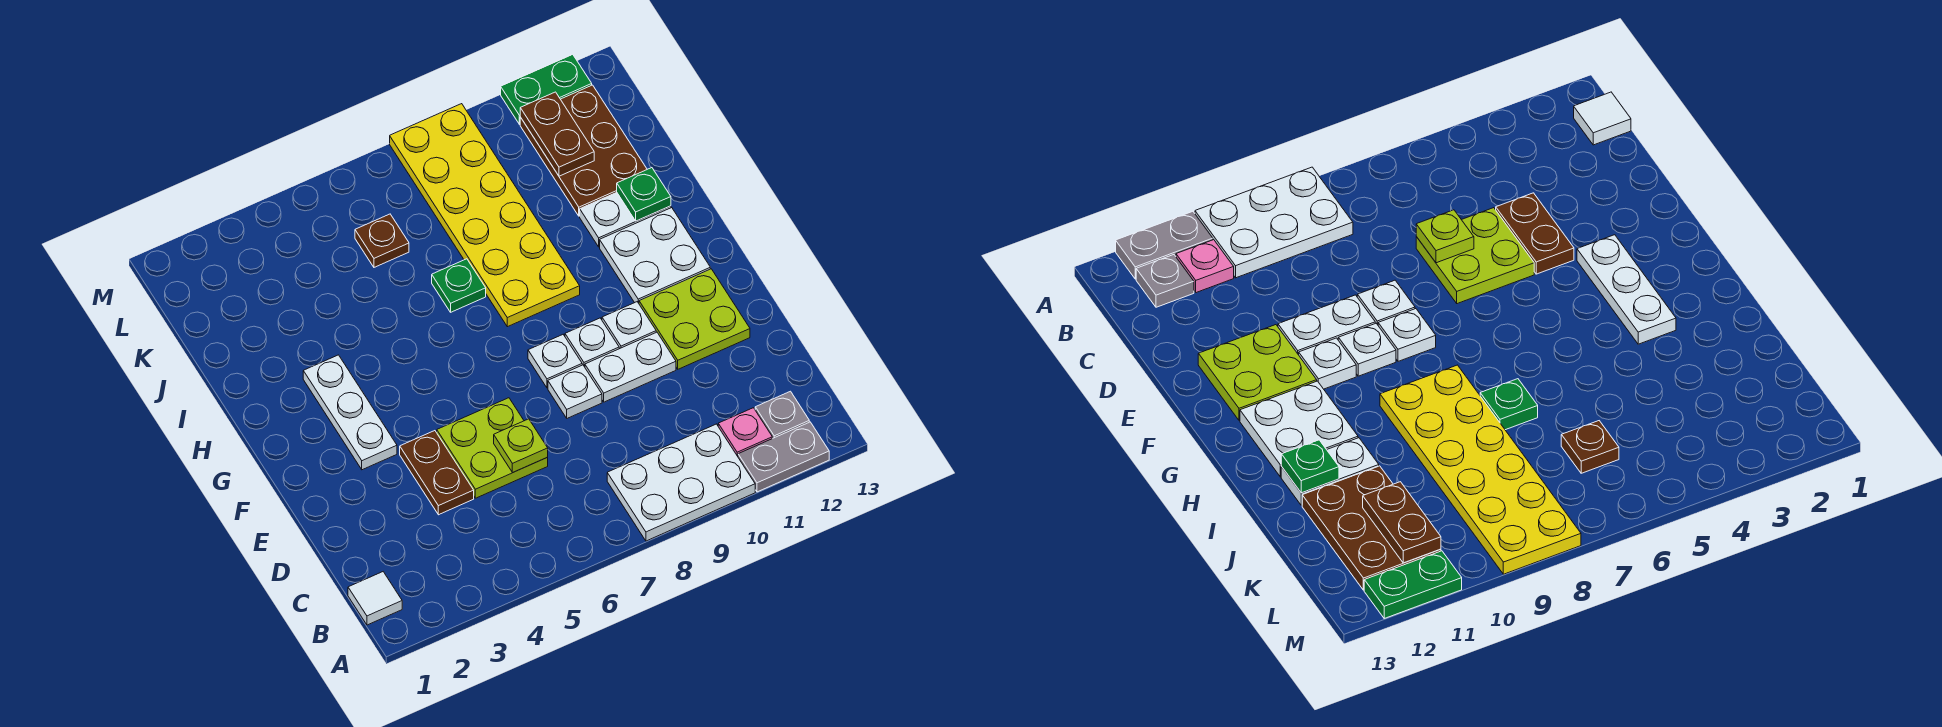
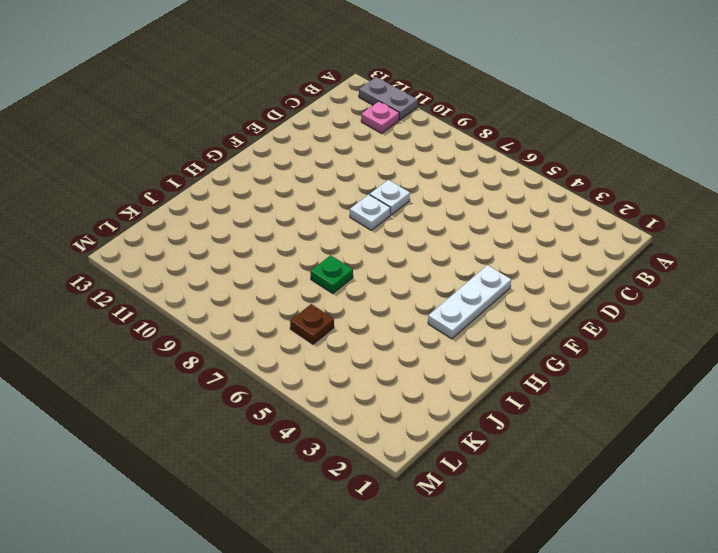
none -> white plate A8:B10 level 1
none -> white tile B1 level 1
none -> grey plate B12 level 1

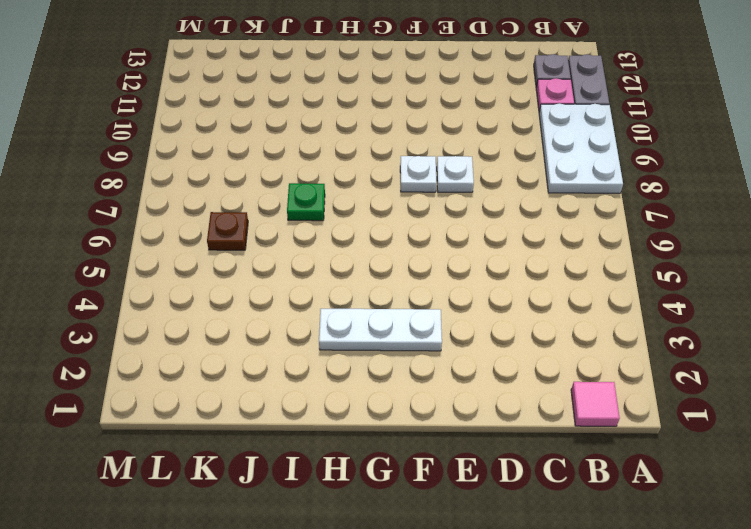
pink tile B1 level 1 -> white tile B1 level 1
none -> brown plate D4:E4 level 1
none -> lime plate D5:E6 level 1
none -> white plate E9:E10 level 1

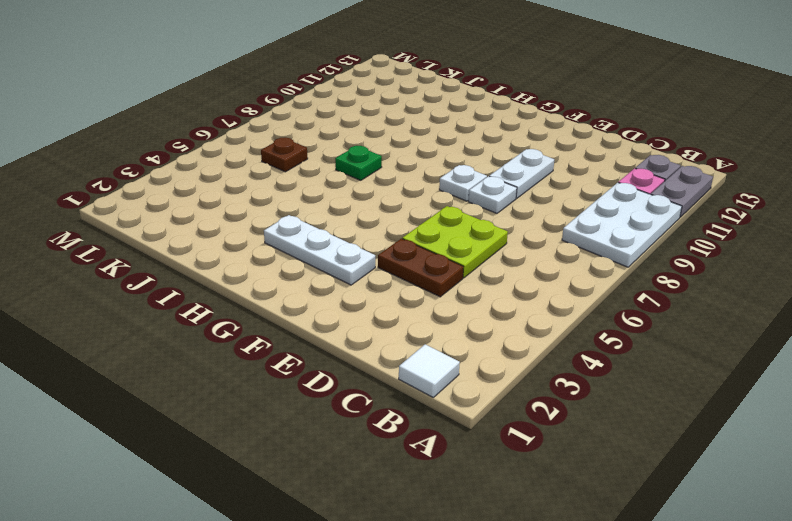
none -> lime plate E11:F12 level 1
none -> white plate F9 level 1
none -> white plate F10 level 1

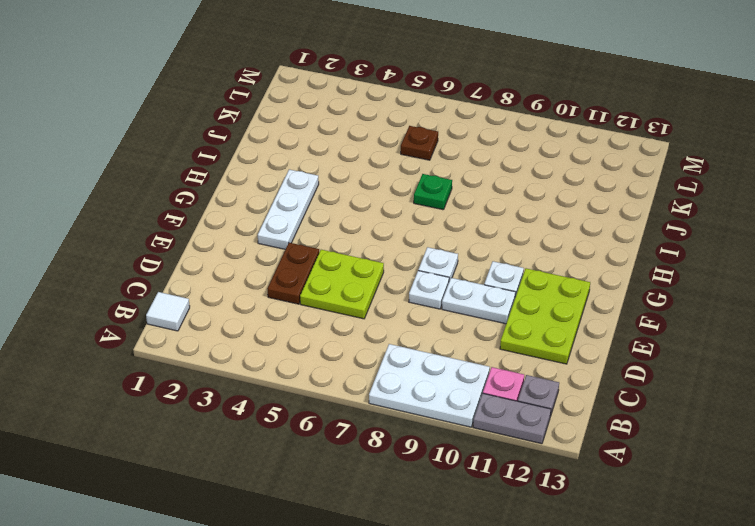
lime plate D11:F12 level 1 -> lime plate E11:F12 level 1
none -> white plate F9 level 1
none -> white plate G11:H12 level 1
none -> yellow plate H8:M9 level 1

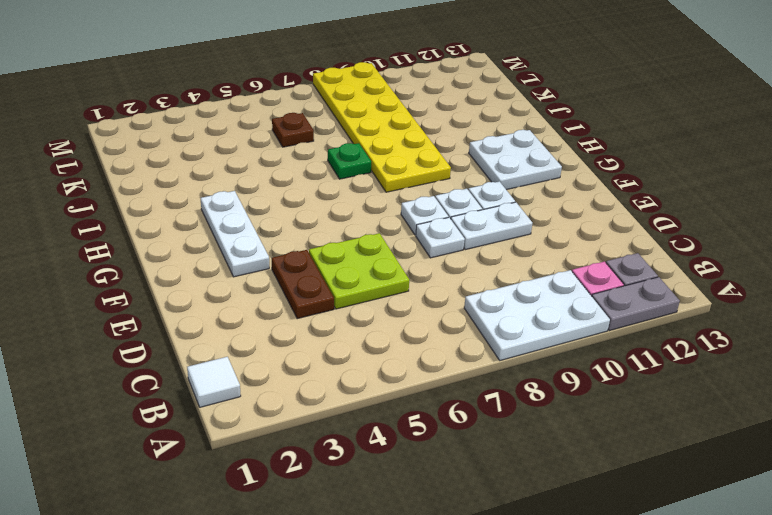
none -> lime plate E11:F12 level 1
none -> white plate I11:I12 level 1
none -> brown plate J11:L12 level 1

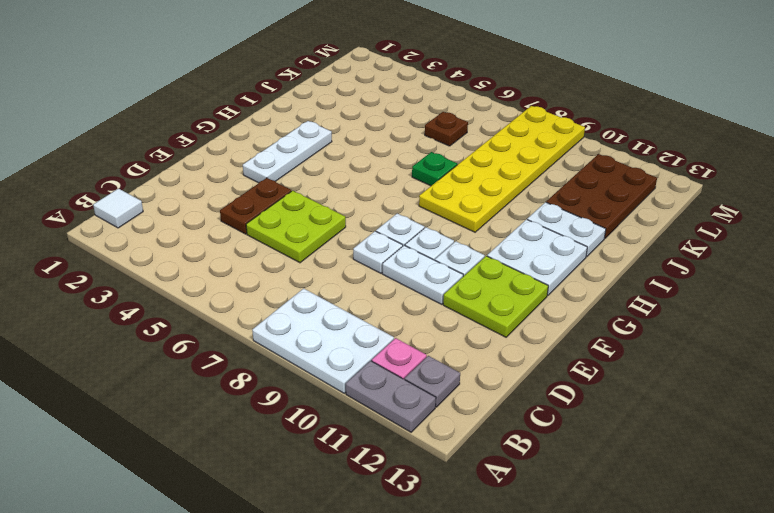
none -> green plate M11:M12 level 1
none -> lime plate D6 level 2
none -> green plate I12 level 2

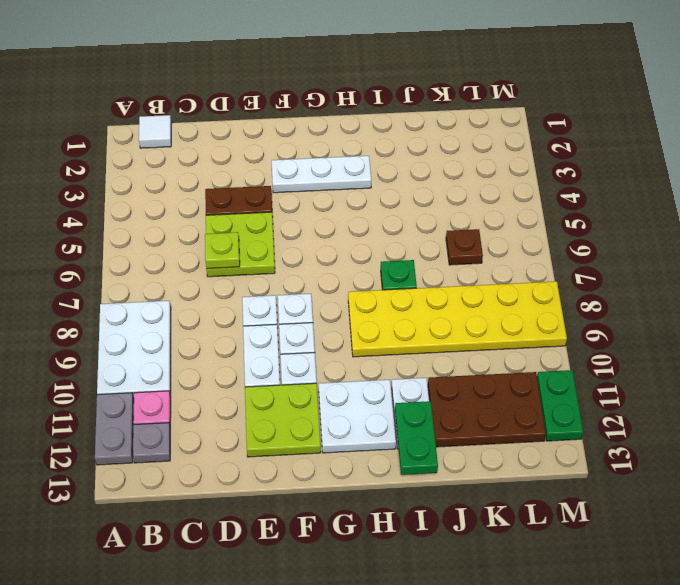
green plate I12:I13 level 2 -> green plate I12 level 2
none -> brown plate K11:L11 level 2

